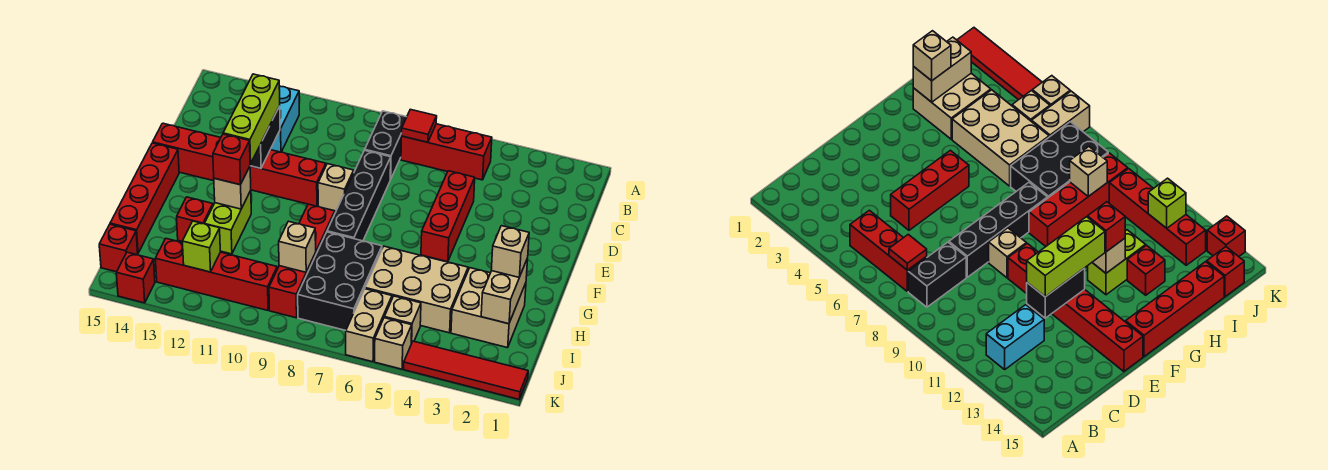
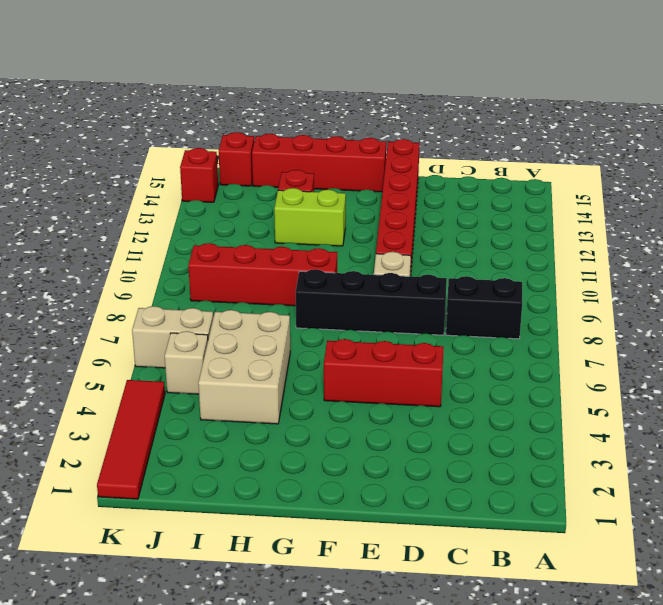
none -> red brick B5:B7 level 1
none -> cyan brick B12:C12 level 1
none -> tan brick H2:I3 level 1
none -> black brick H7:J8 level 1

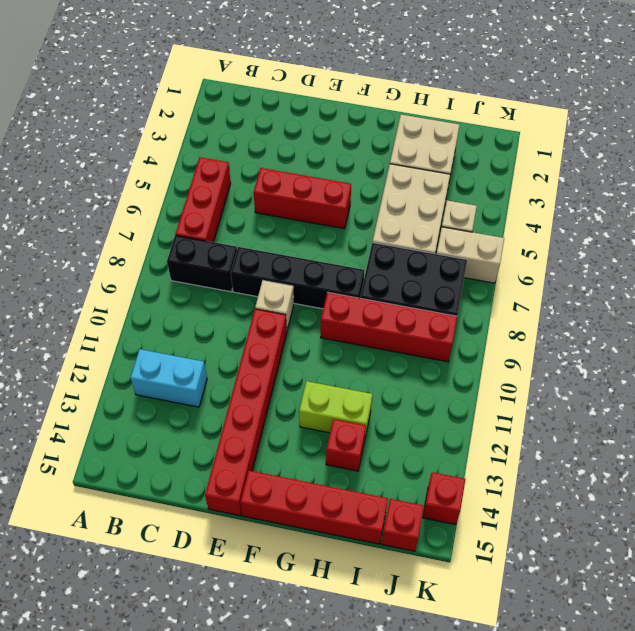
none -> red brick J10:J13 level 1
none -> red tile K1:K4 level 1
none -> tan brick K5 level 1
none -> red tile B7 level 2

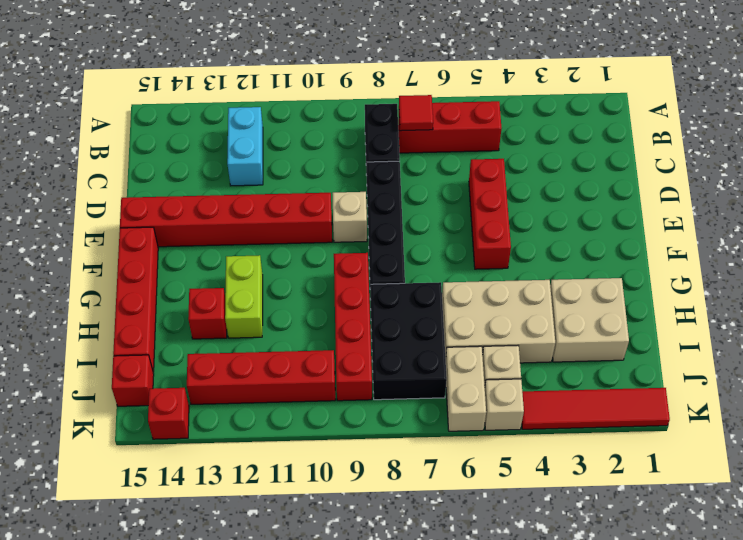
none -> black brick D12:E12 level 2
none -> tan brick G12 level 2
none -> tan brick H2:I2 level 2
none -> tan brick I9 level 2

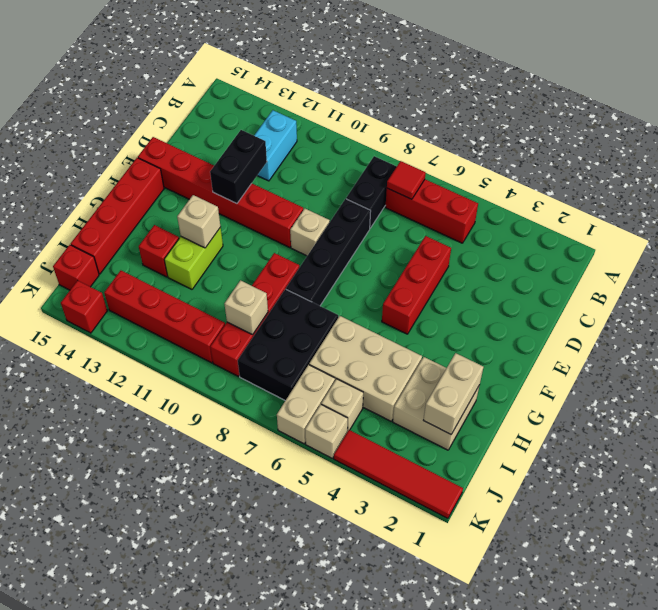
none -> lime brick J12 level 2
none -> lime brick D12:F12 level 3
none -> red brick G12 level 3
none -> tan brick H2 level 3

